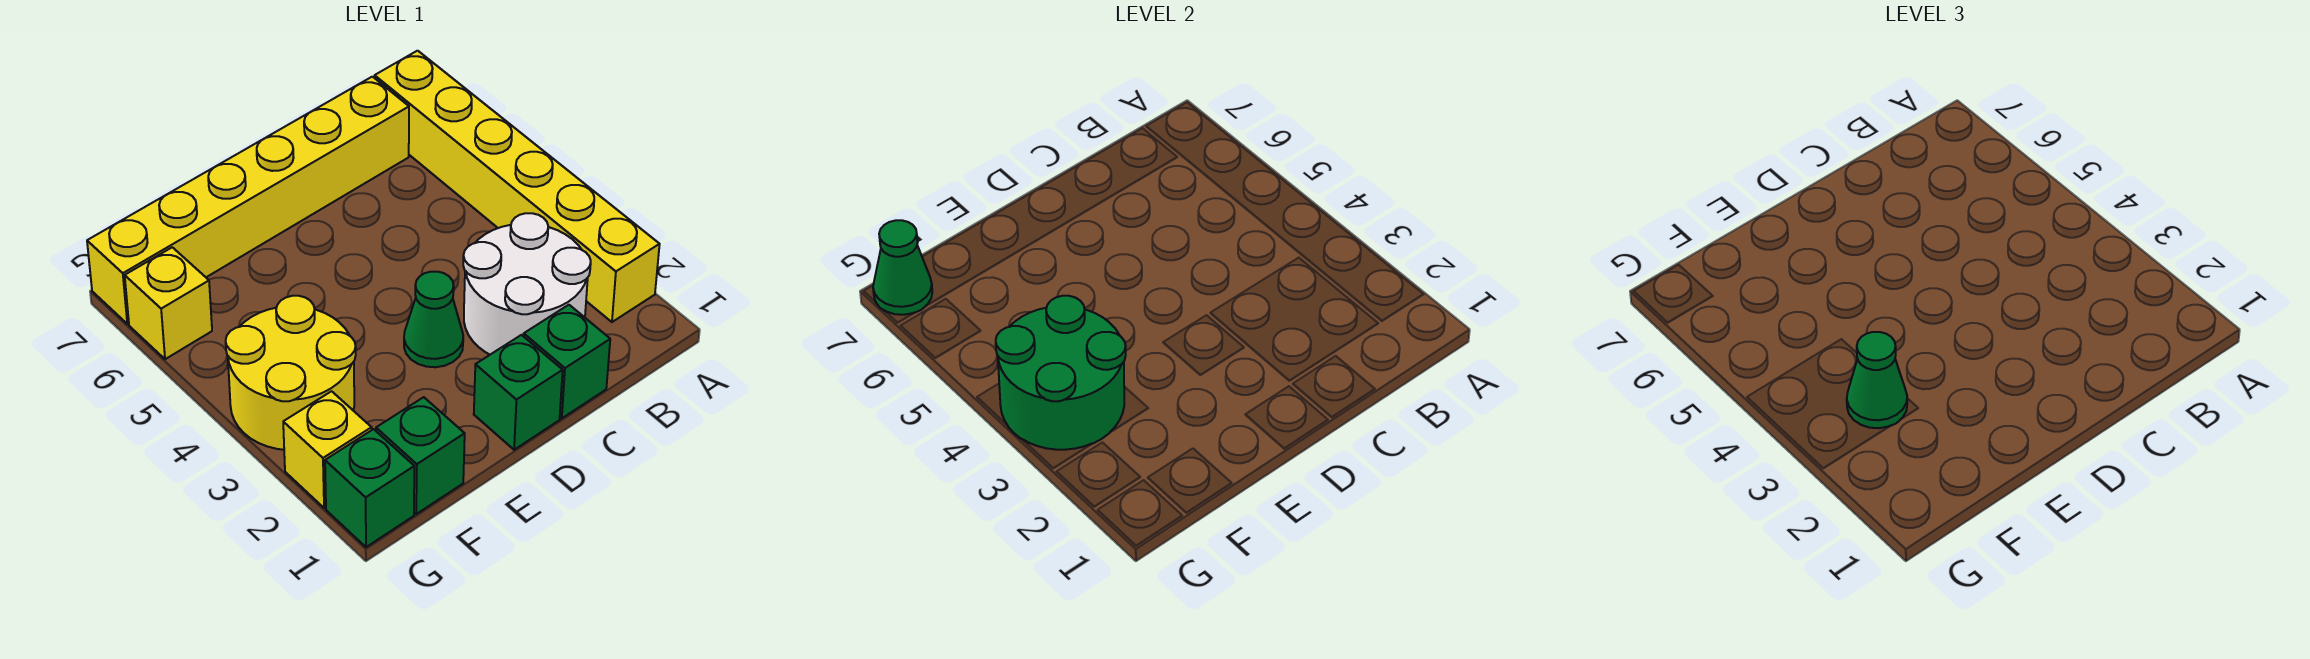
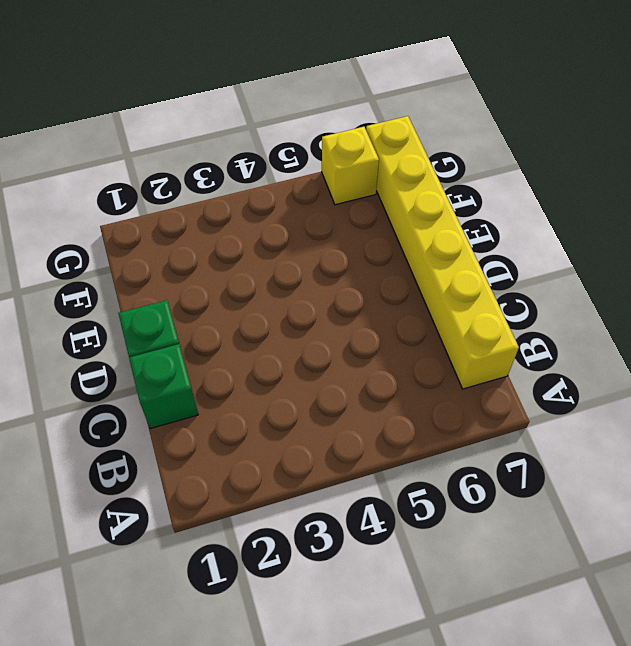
none -> yellow brick A2:A7 level 1
none -> white round brick B2:C3 level 1
none -> green cone D3 level 1

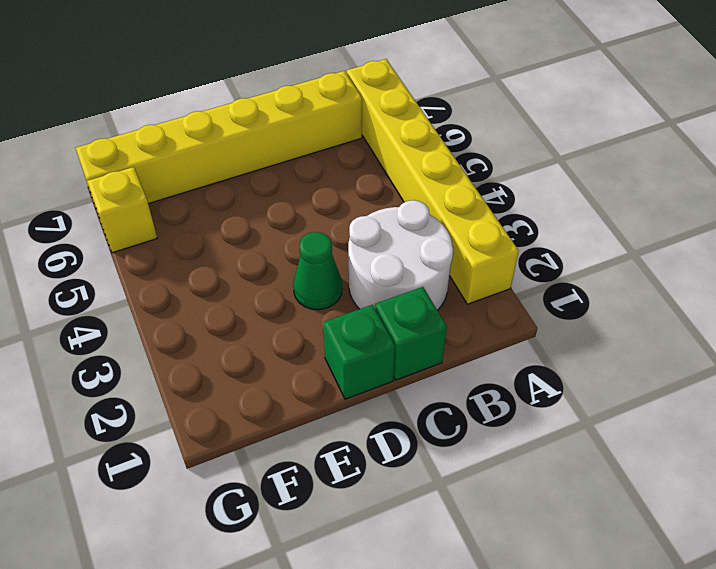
none -> green brick F1 level 1
none -> yellow round brick F3:G4 level 1
none -> green brick G1 level 1

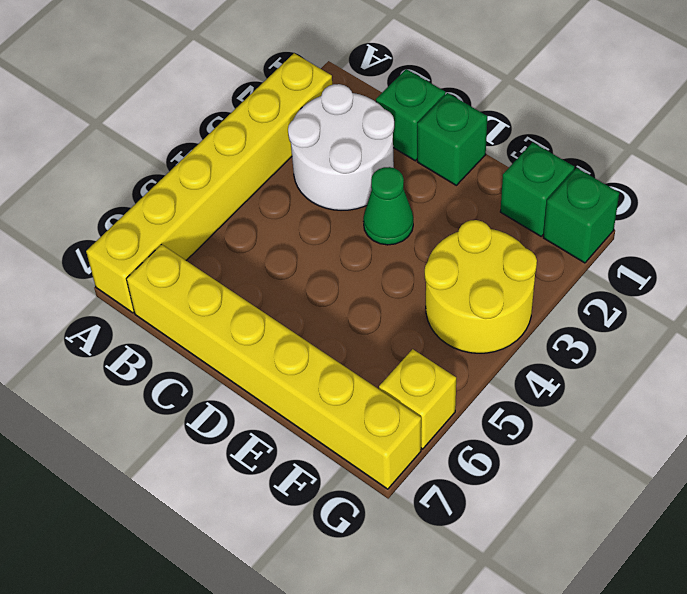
none -> yellow brick G2 level 1
none -> green round brick F3:G4 level 2
none -> green cone G7 level 2

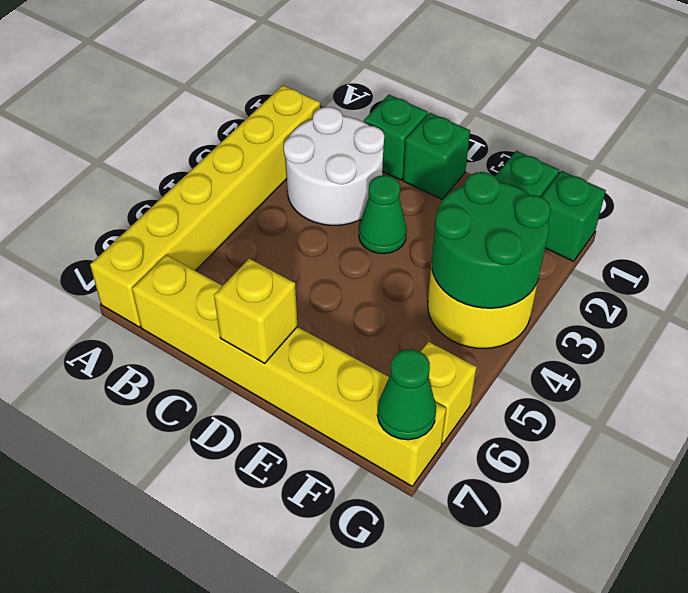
yellow brick D7 level 2 -> yellow brick G2 level 1
none -> green cone F3 level 3

